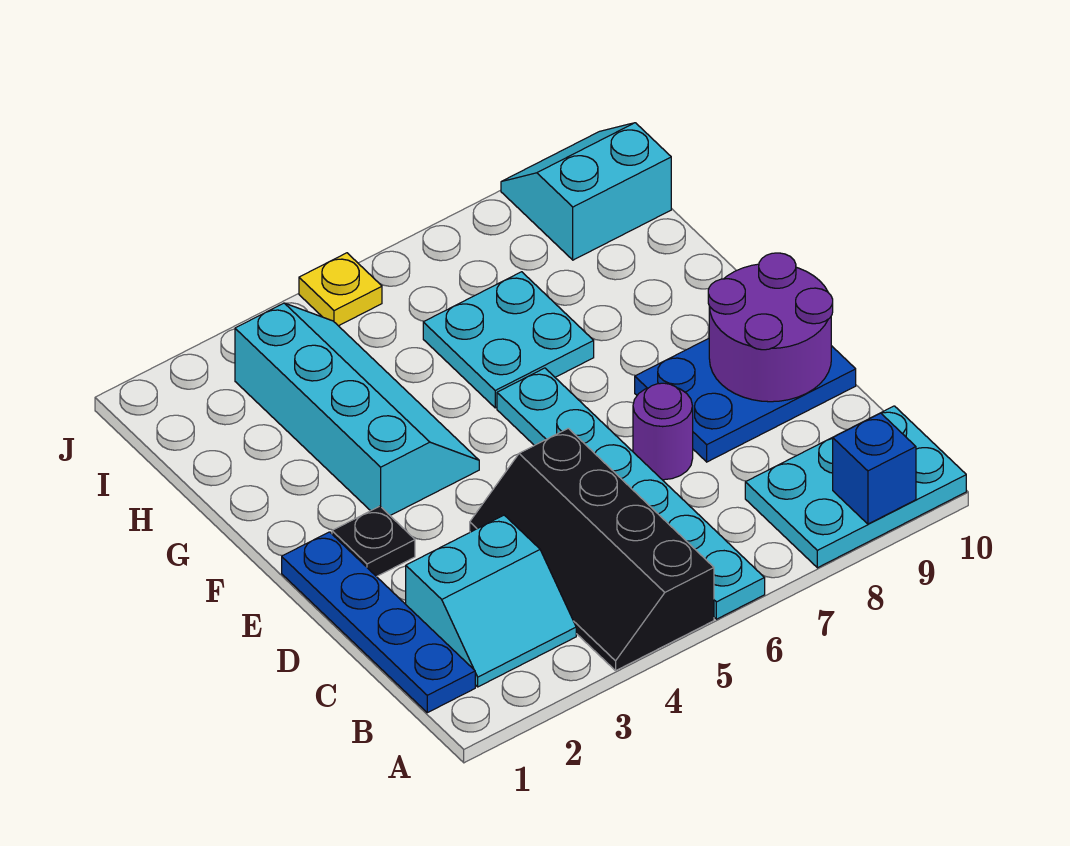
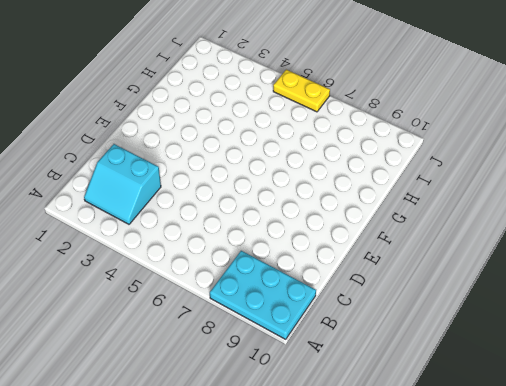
yellow plate J5:J6 level 1 -> yellow plate J5 level 1
none -> black slope A4:D5 level 1 top 5
none -> cyan plate A6:F6 level 1
none -> blue plate B1:E1 level 1

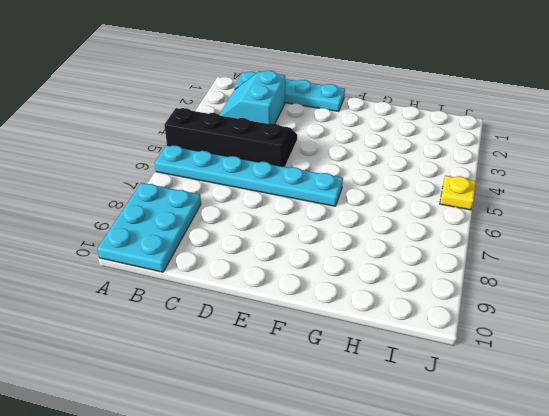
cyan plate B1:E1 level 1 -> blue plate B1:E1 level 1
none -> purple round brick D7 level 1
none -> blue plate D8:E10 level 1
none -> black plate E2 level 1

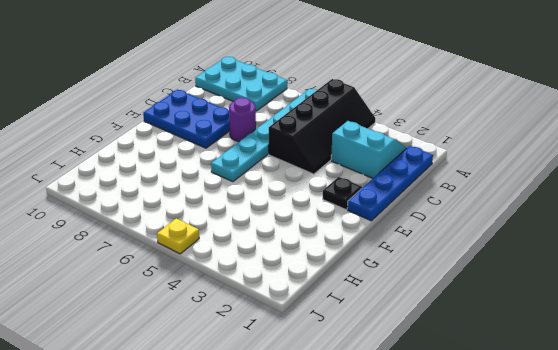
none -> cyan slope F3:I4 level 1 top 3
none -> cyan plate G6:H7 level 1
none -> cyan slope I9:J10 level 1 top I

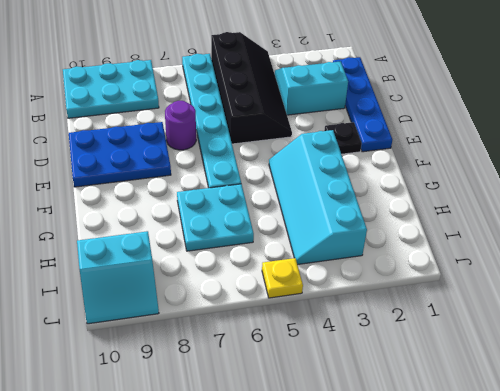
none -> blue brick A9 level 2
none -> purple round brick D9:E10 level 2

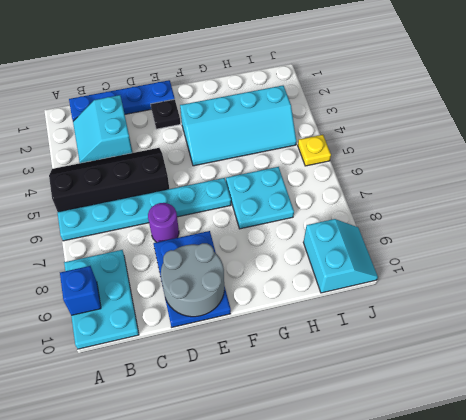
grey round brick D9:E10 level 2 -> purple round brick D9:E10 level 2

